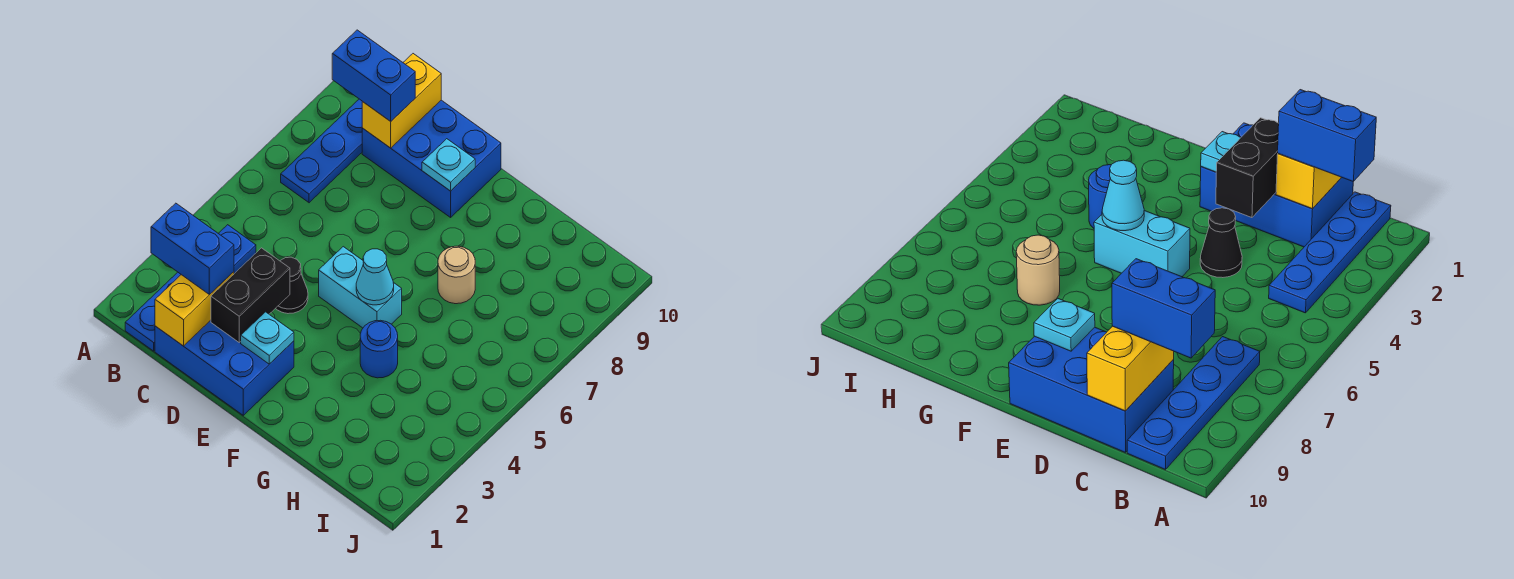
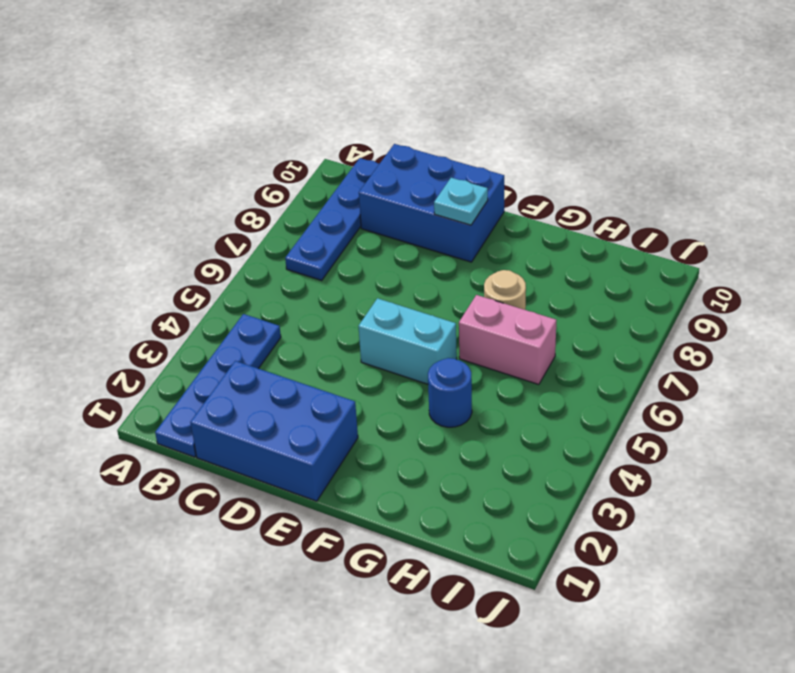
pink brick G6:H6 level 1 -> none
none -> black cone D4 level 1
none -> yellow brick C1:C2 level 2
none -> yellow brick C9:C10 level 2

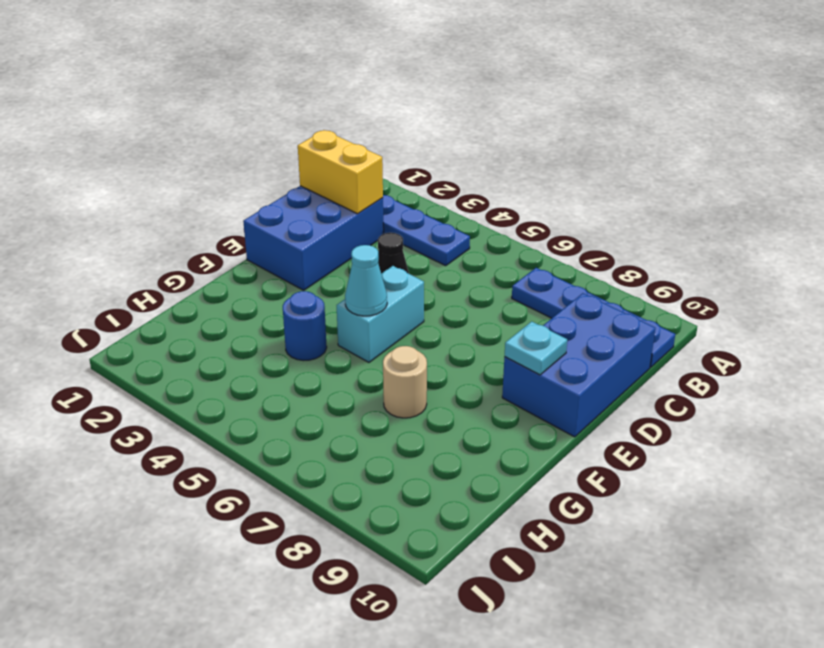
none -> yellow brick C9:C10 level 2
none -> black brick D2:D3 level 2
none -> cyan plate E2 level 2

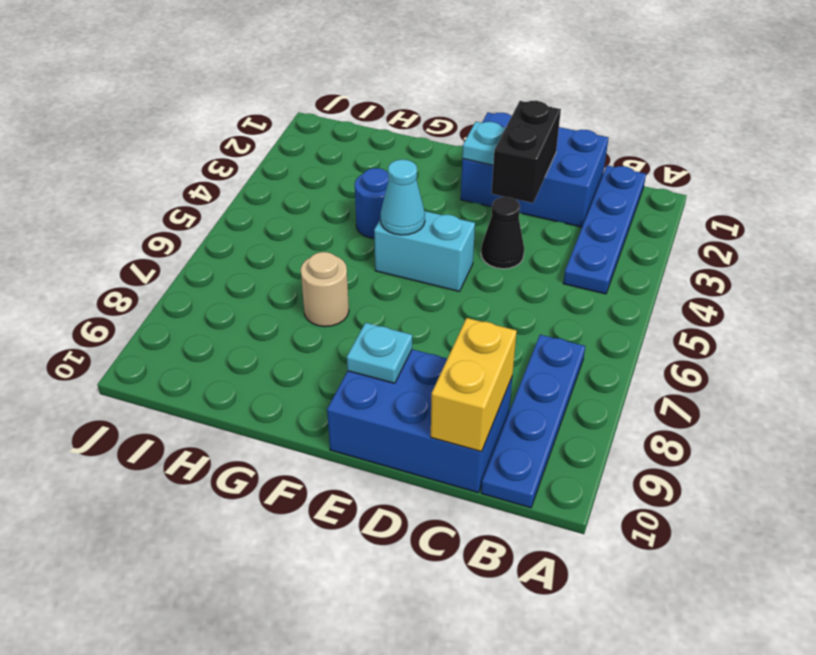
none -> yellow brick C1:C2 level 2
none -> blue brick B2:C2 level 3
none -> blue brick B9:C9 level 3

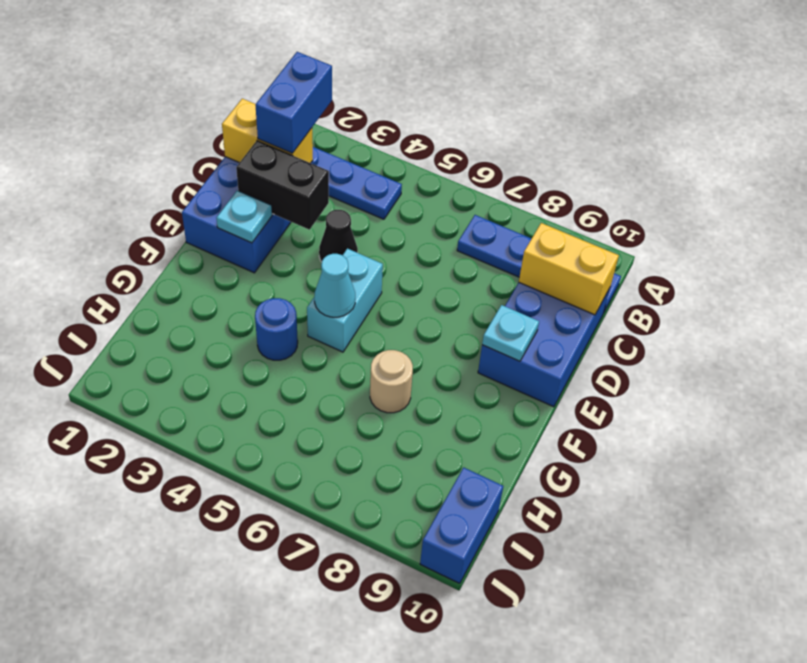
blue brick I10:J10 level 1 -> blue brick B9:C9 level 3

